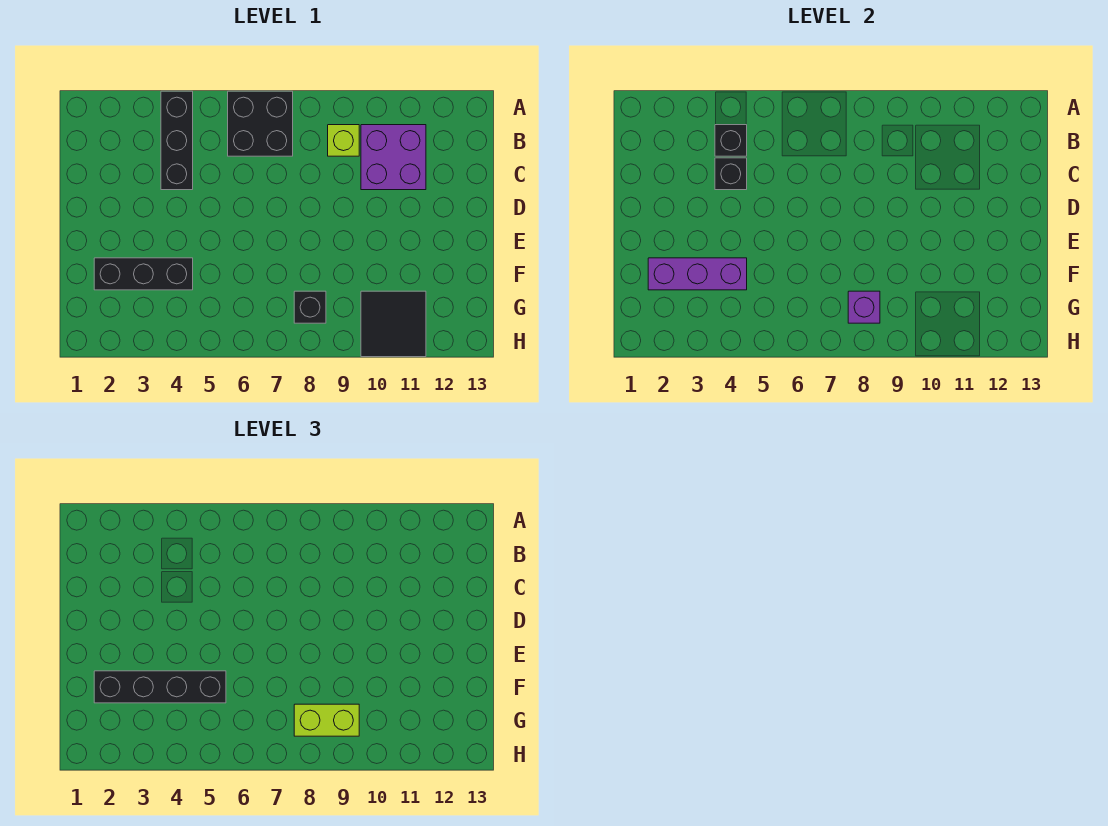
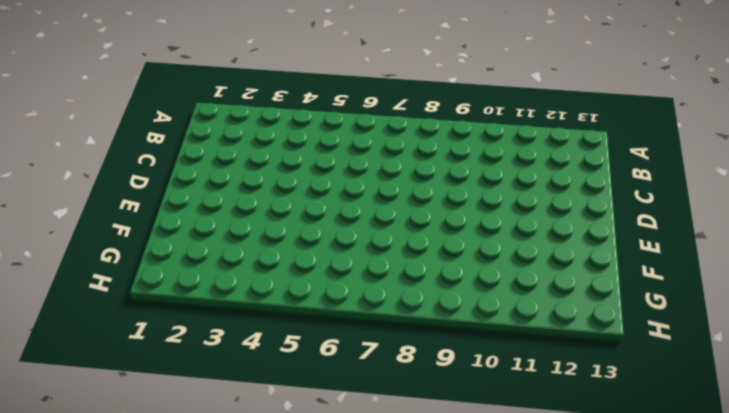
none -> black brick A4:C4 level 1
none -> black brick A6:B7 level 1
none -> lime brick B9 level 1

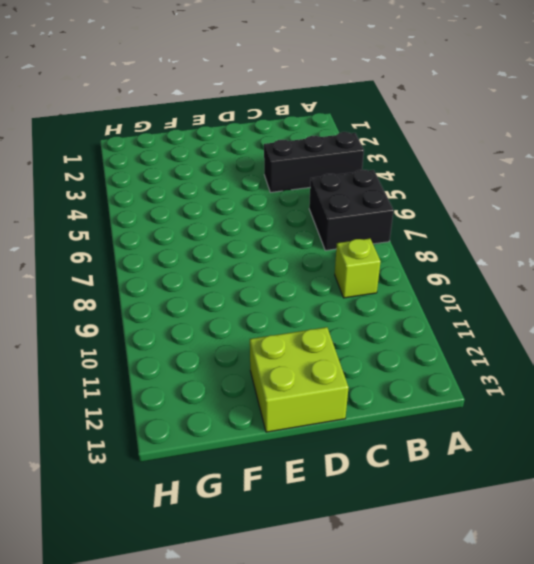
lime brick D12:E13 level 1 -> none
none -> purple brick B10:C11 level 1
none -> black brick F2:F4 level 1
none -> black brick G8 level 1

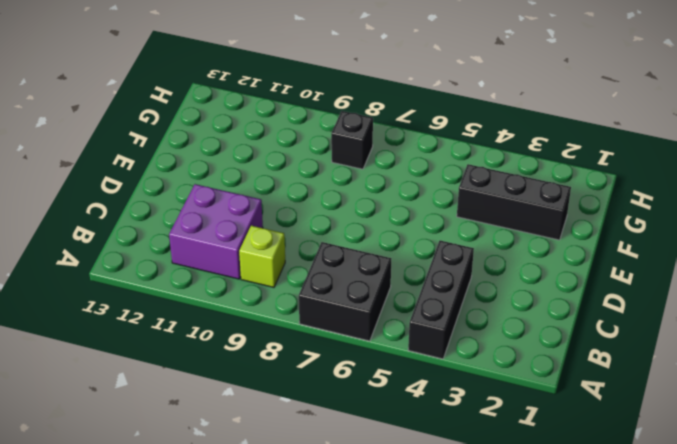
none -> black tile G10:H11 level 1
none -> black brick B4 level 2
none -> black brick C4 level 2

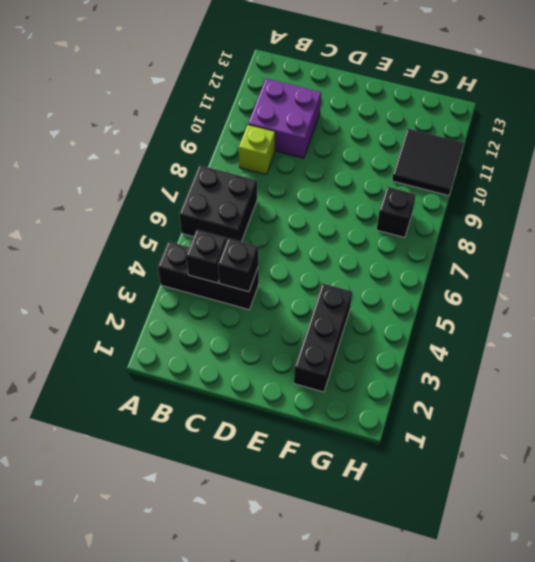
none -> purple brick F2:F4 level 2
none -> purple brick G8 level 2
none -> black brick F2:F5 level 3

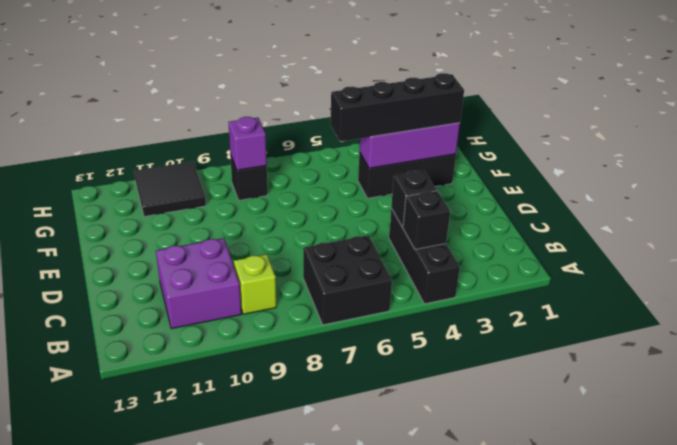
none -> lime brick G8:G9 level 3

